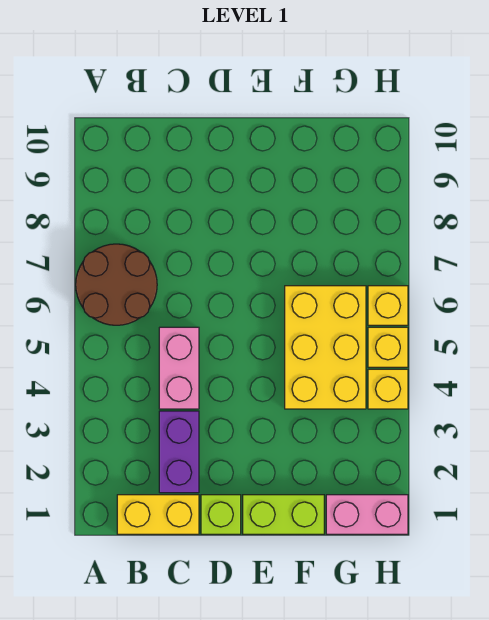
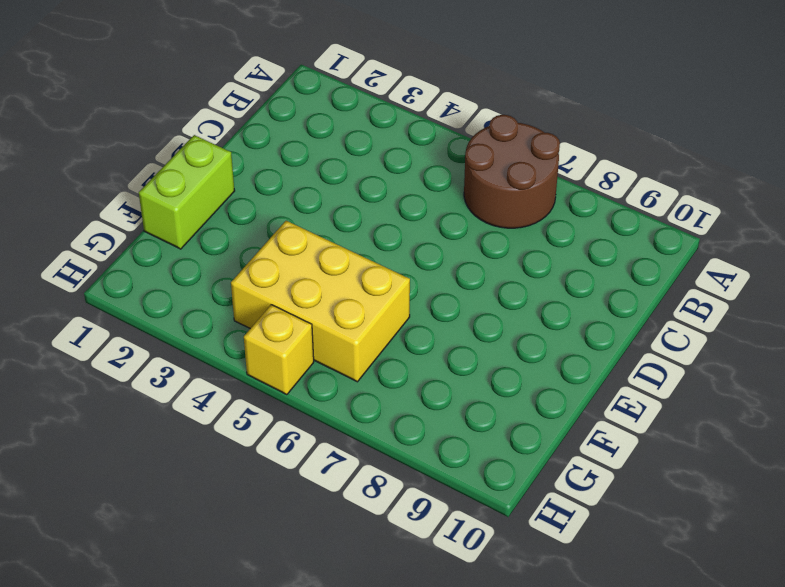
none -> yellow brick B1:C1 level 1
none -> purple brick C2:C3 level 1

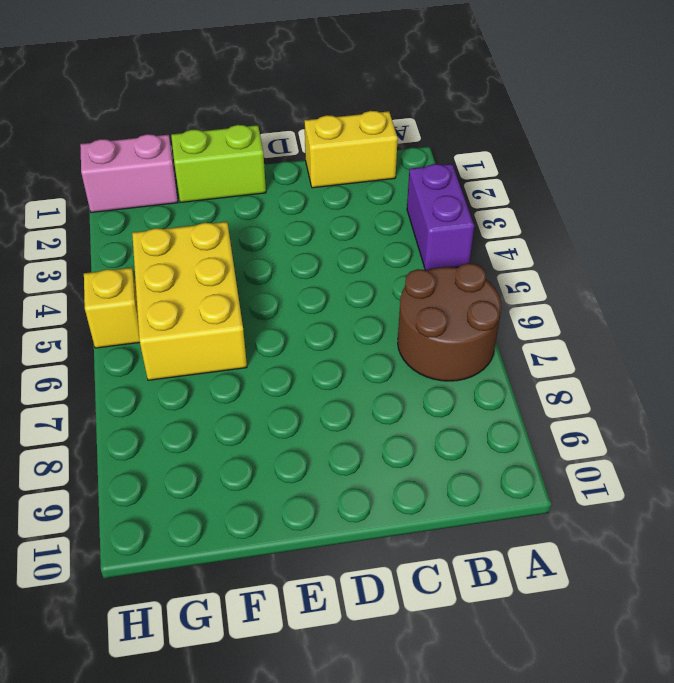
purple brick A3:A4 level 1 -> purple brick C2:C3 level 1
none -> pink brick C4:C5 level 1
none -> lime brick D1 level 1

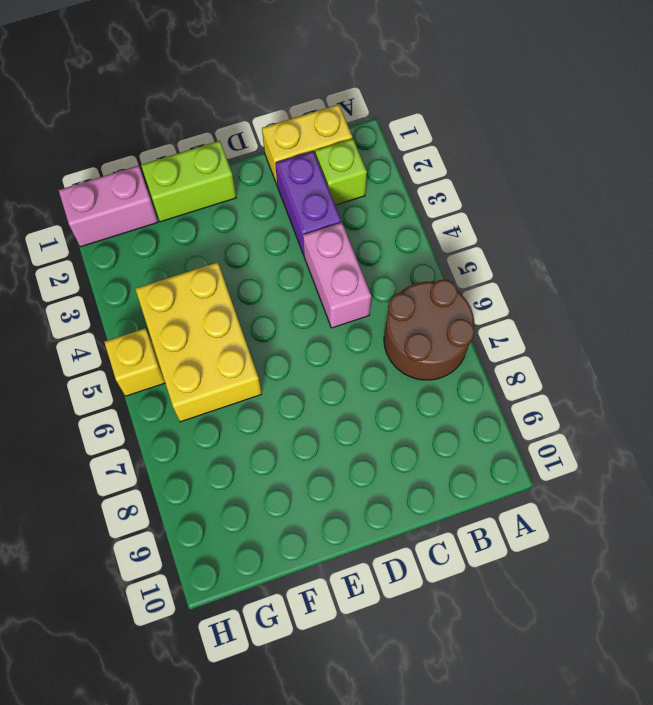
lime brick B2 level 1 -> lime brick D1 level 1
none -> yellow brick H4 level 1
none -> yellow brick H6 level 1

